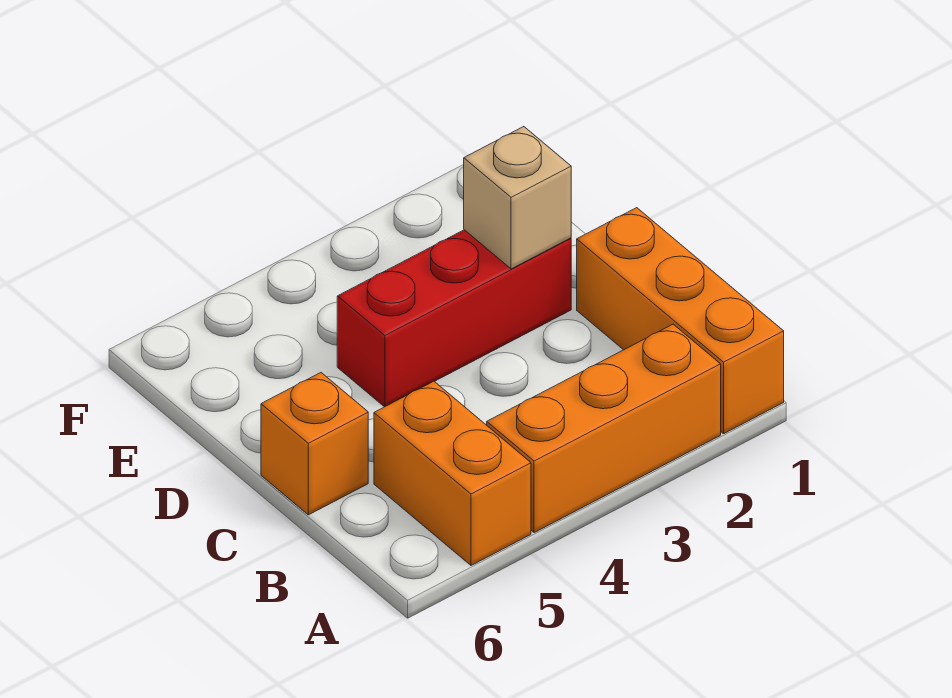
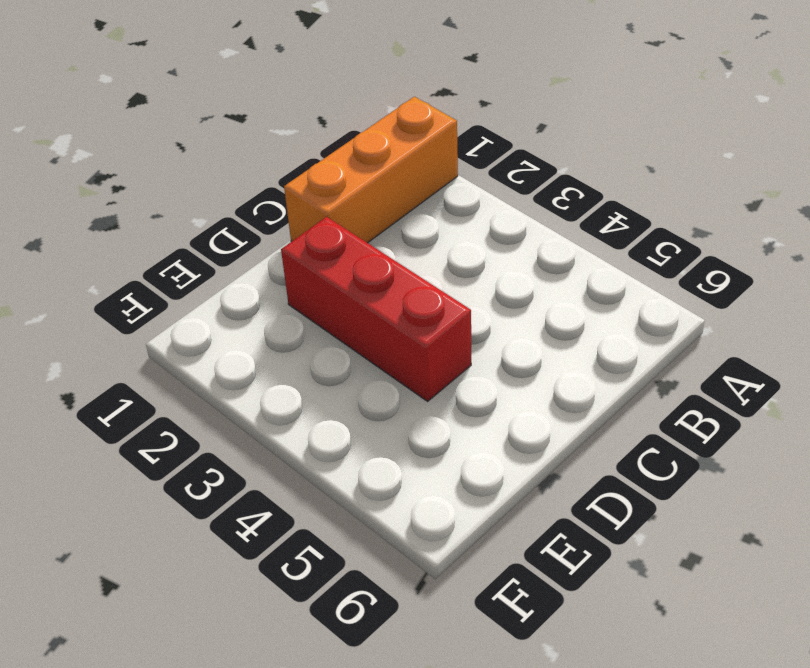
none -> orange brick A2:A4 level 1
none -> orange brick A5:B5 level 1

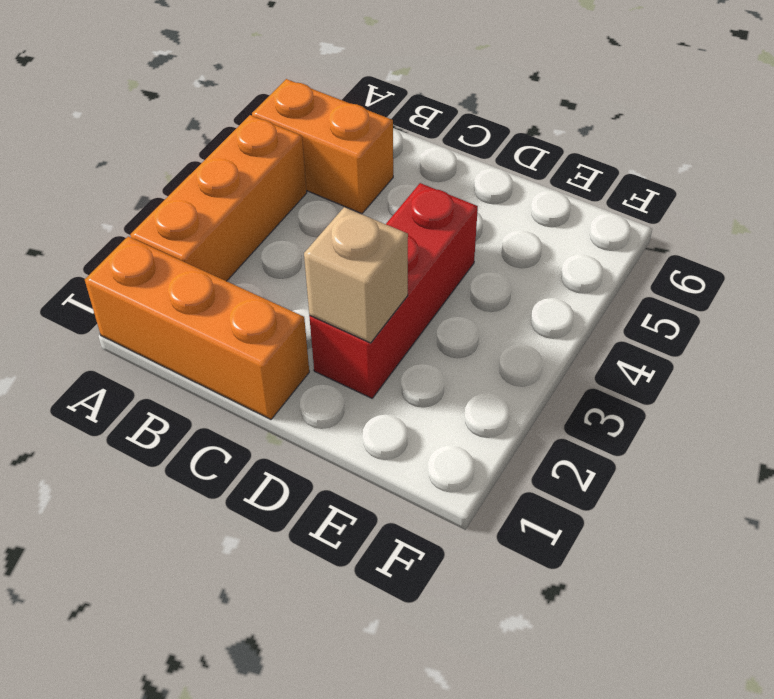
none -> orange brick C6 level 1

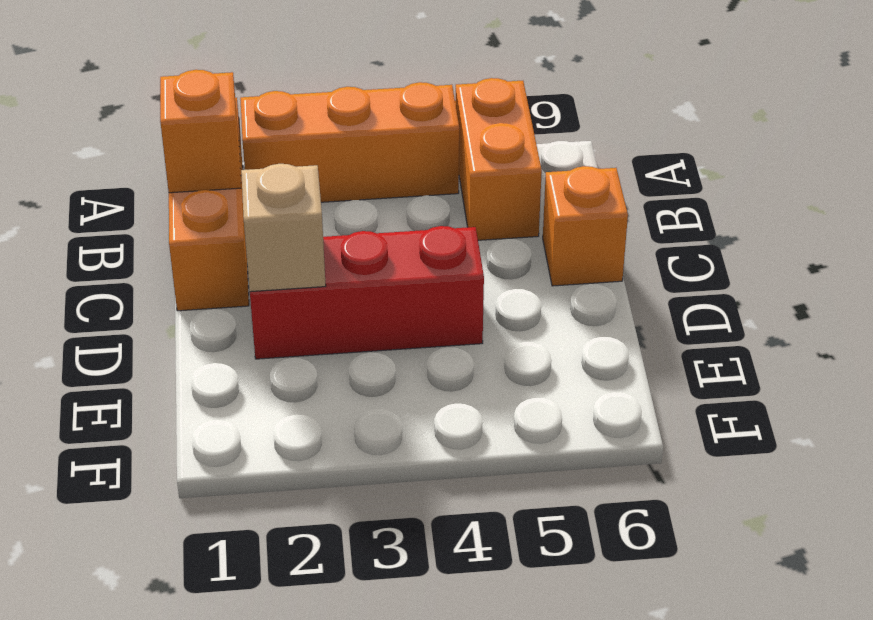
orange brick B1 level 2 -> none

